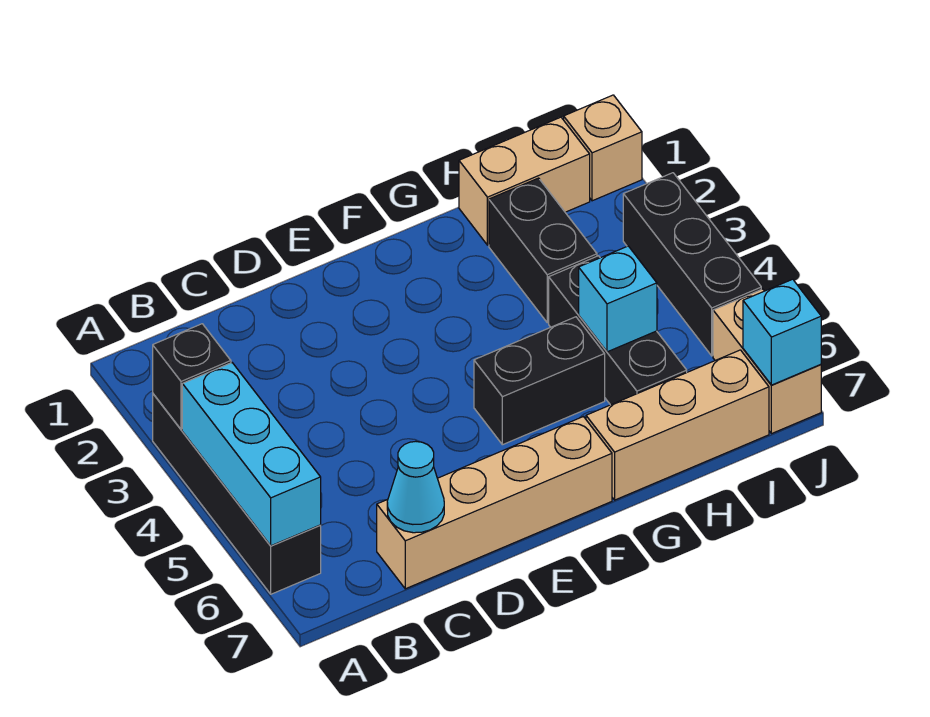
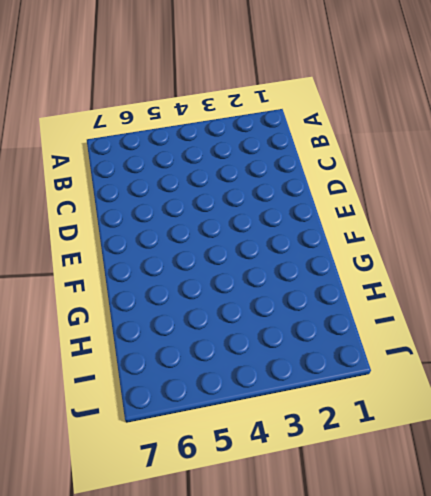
none -> black brick A3:A6 level 1
none -> tan brick C7:F7 level 1
none -> black brick F5:G5 level 1

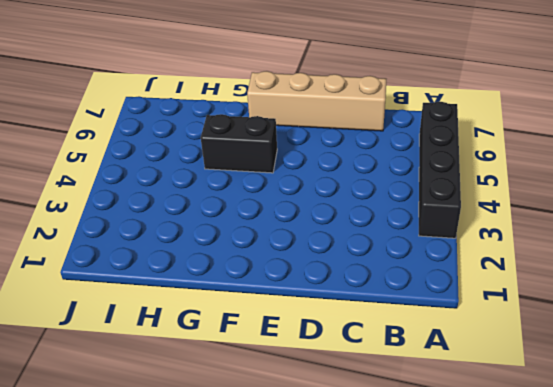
none -> tan brick G7:I7 level 1
none -> tan brick H1:I1 level 1
none -> black brick H2:H3 level 1

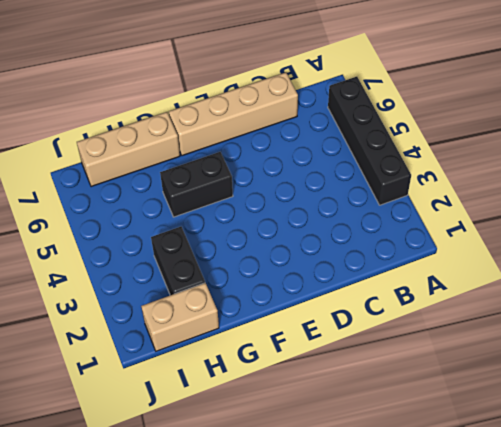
none -> black brick H4:H6 level 1
none -> tan brick J1 level 1
none -> black brick J3:J5 level 1

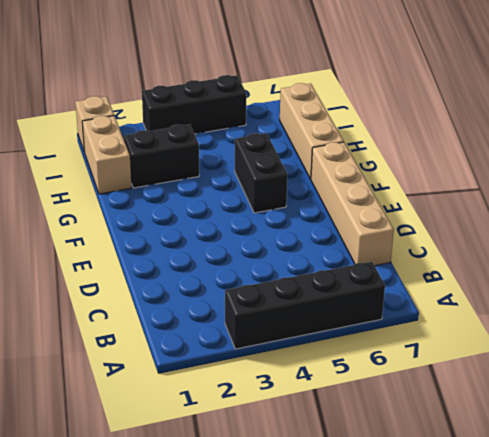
none -> black brick H4:H6 level 1
none -> tan brick J6:J7 level 1
none -> black brick A3 level 2

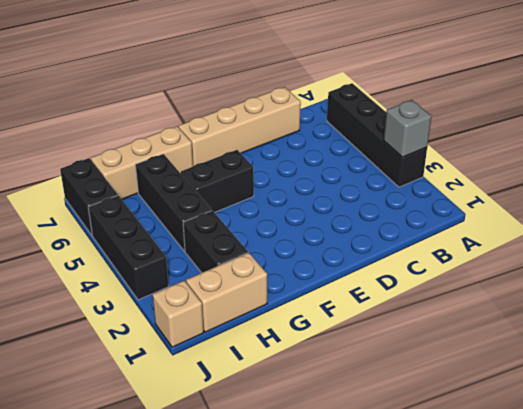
grey brick A3 level 2 -> black brick A3 level 2
black brick J6:J7 level 1 -> tan brick J6:J7 level 1
none -> cyan brick A4:A6 level 2
none -> cyan cone C7 level 2
none -> cyan brick H5 level 2

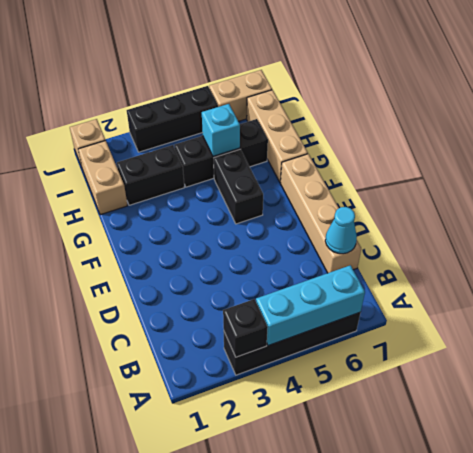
none -> cyan brick J7 level 2

